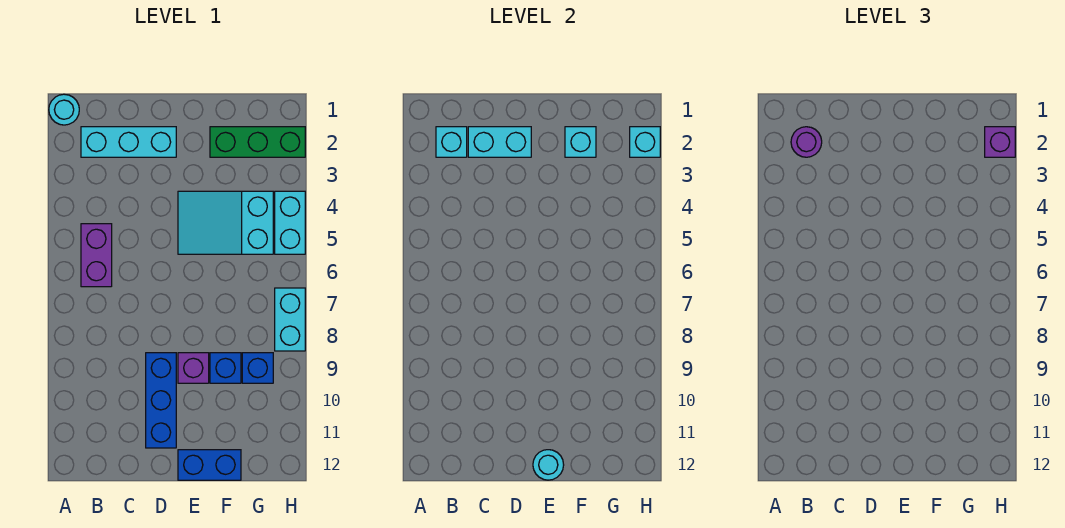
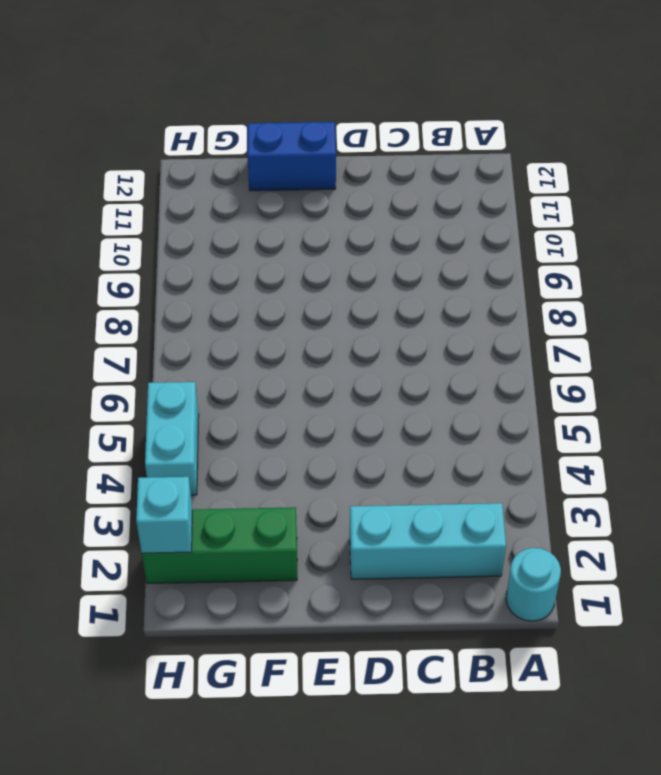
none -> purple brick B5:B6 level 1
none -> blue brick D9:D11 level 1
none -> cyan slope E4:G5 level 1 top G

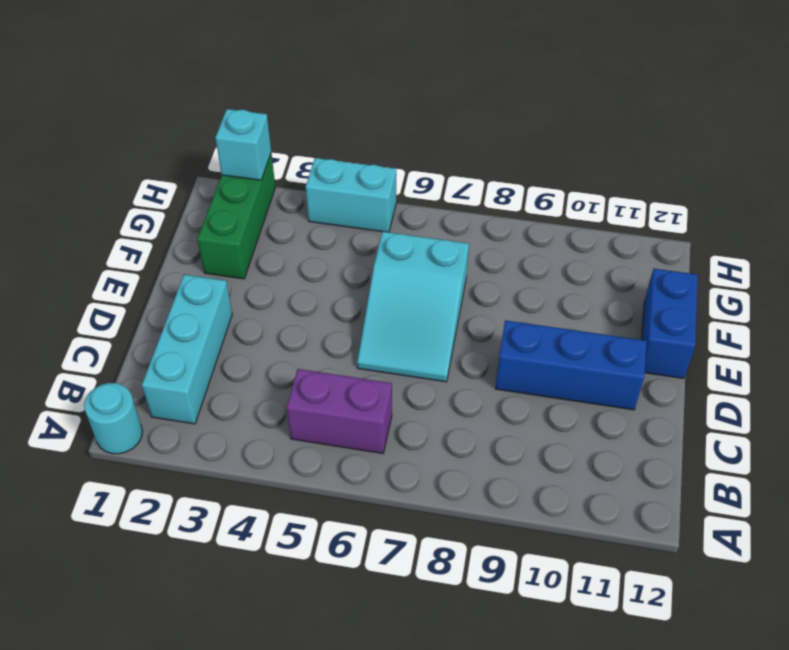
cyan slope D6:F7 level 1 top F -> cyan slope E4:G5 level 1 top G
none -> purple brick E9 level 1
none -> blue brick F9 level 1
none -> blue brick G9 level 1

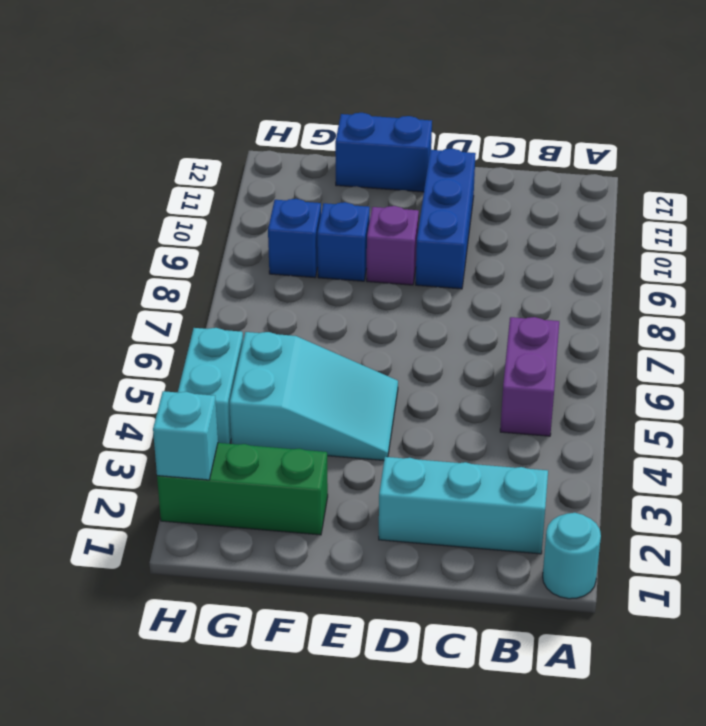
none -> cyan brick H7:H8 level 1
none -> cyan brick B2 level 2
none -> cyan brick C2:D2 level 2

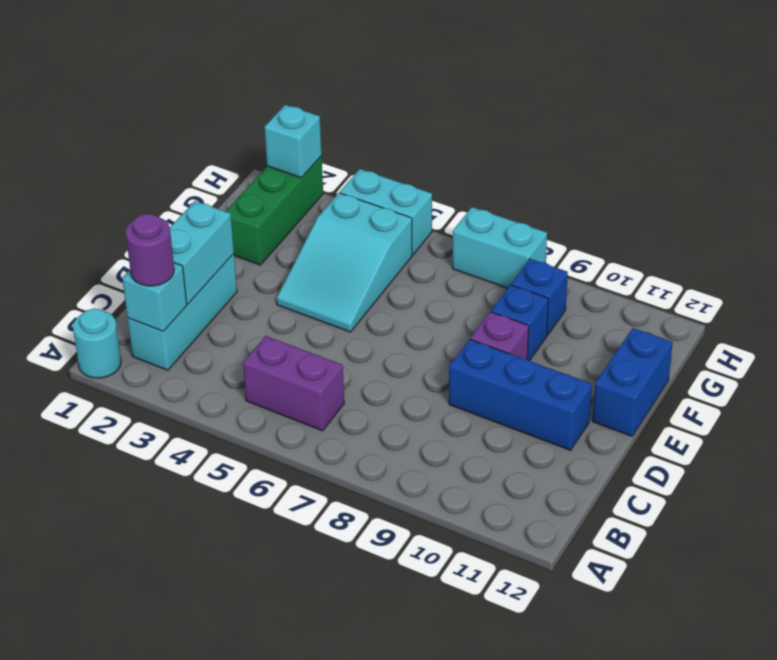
none -> cyan round brick E12 level 2
none -> cyan brick F2 level 2
none -> purple brick H2 level 3

